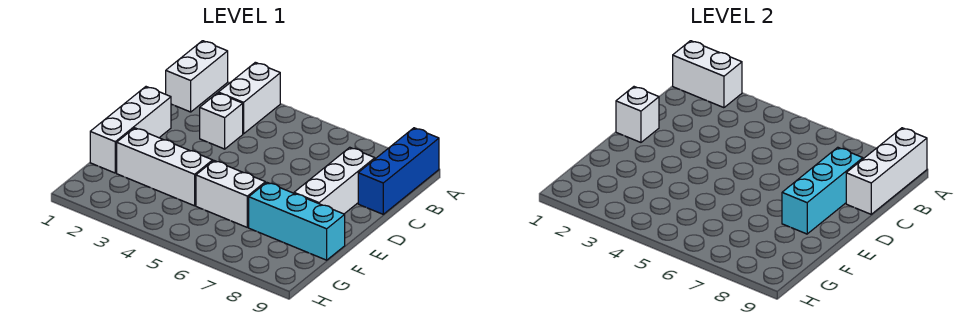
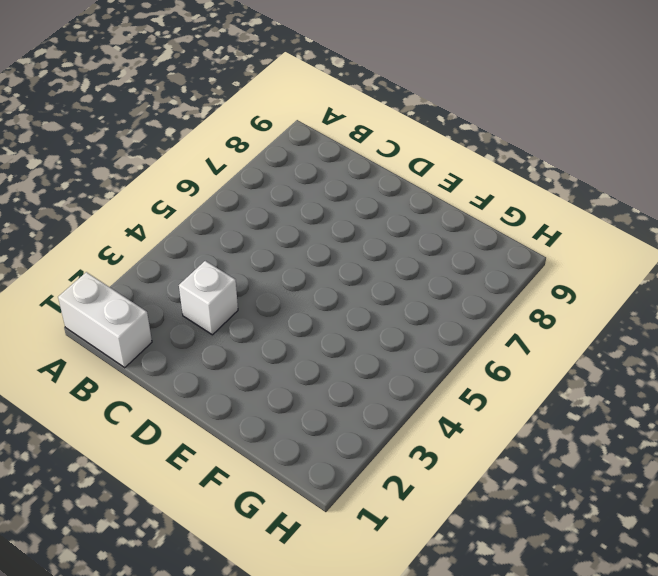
none -> white brick A3:B3 level 1
none -> blue brick A9:C9 level 1
none -> white brick C8:E8 level 1

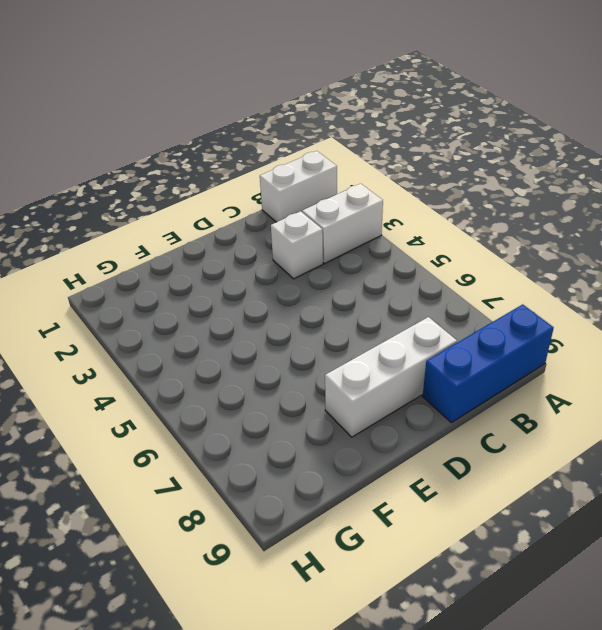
none -> white brick D1:F1 level 1
none -> white brick F2:F4 level 1
none -> white brick F5:F6 level 1

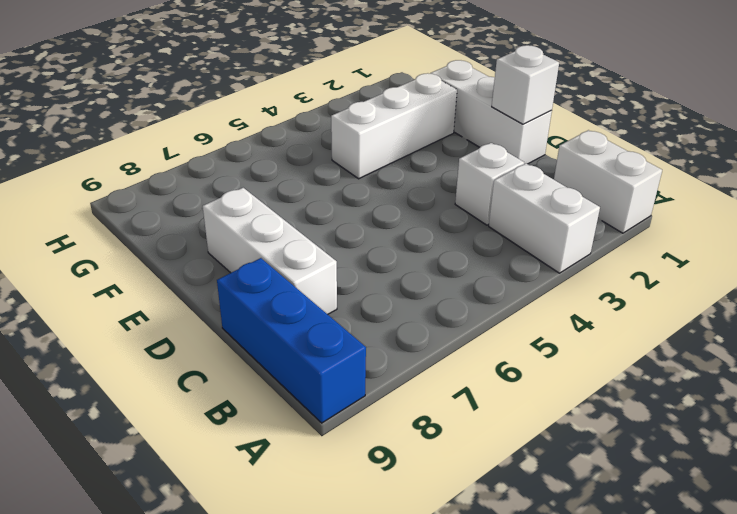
none -> white brick F5:F6 level 1
none -> cyan brick F7:F9 level 1
none -> white brick A1:A2 level 2

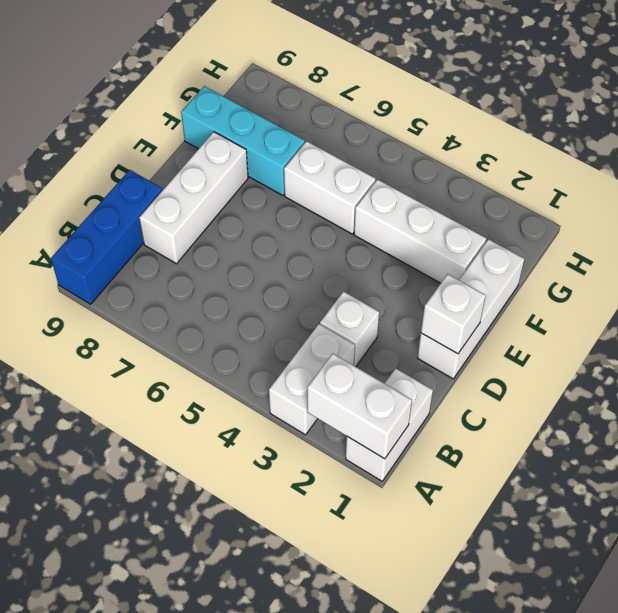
none -> white brick A9:C9 level 2
none -> cyan brick C8:E8 level 2

